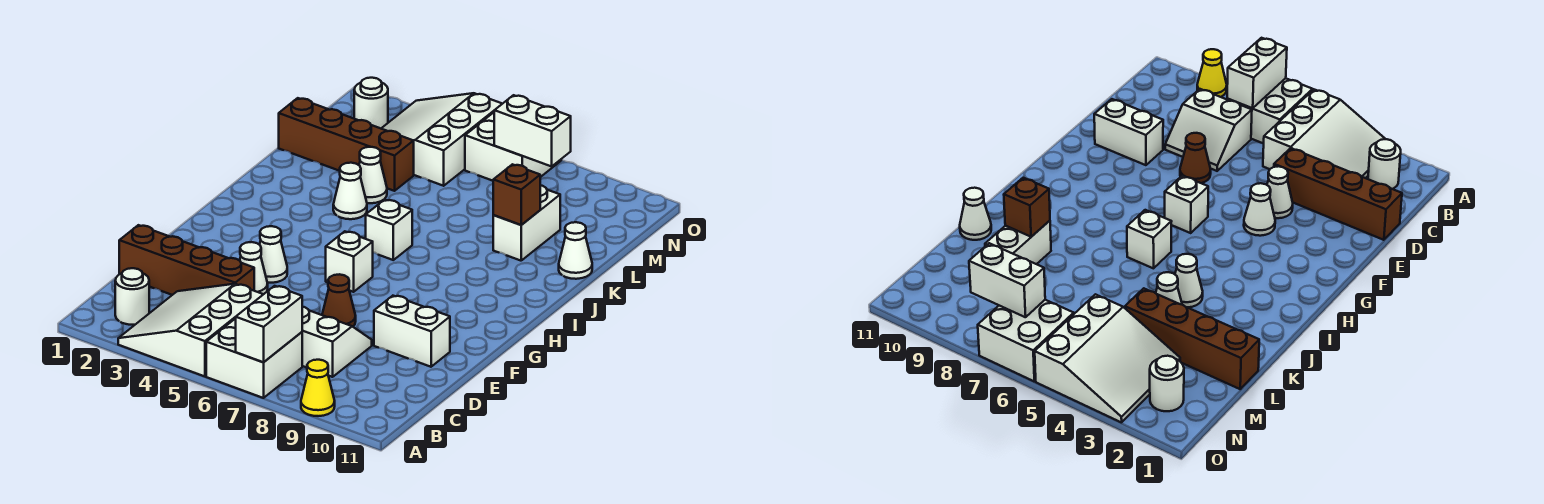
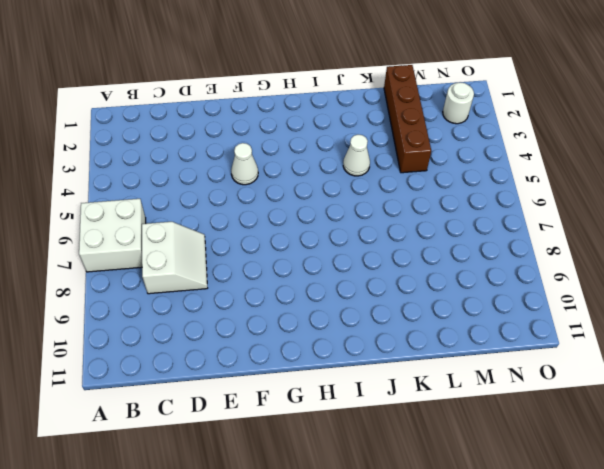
none -> white slope A3:C5 level 1 top 5
none -> yellow cone A9 level 1
none -> white round brick B2 level 1

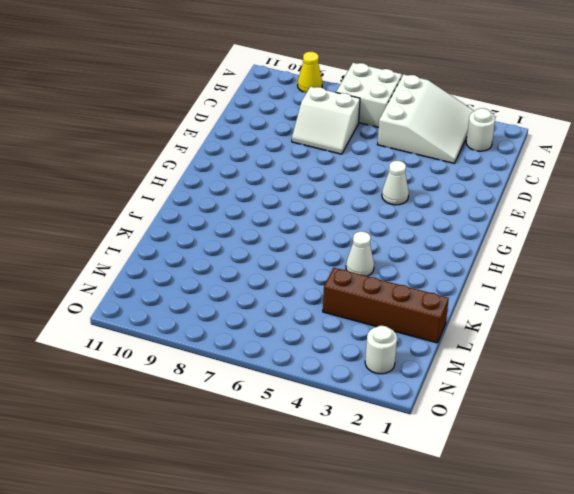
none -> brown brick D1:D4 level 1
none -> white cone E4 level 1
none -> brown cone E7 level 1

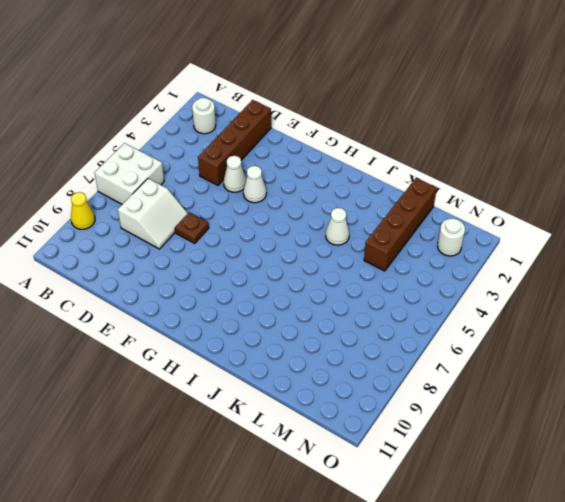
brown plate E7 level 1 -> brown cone E7 level 1
none -> white slope A3:C5 level 1 top 5
none -> white brick E9:E10 level 1
none -> white brick G6 level 1

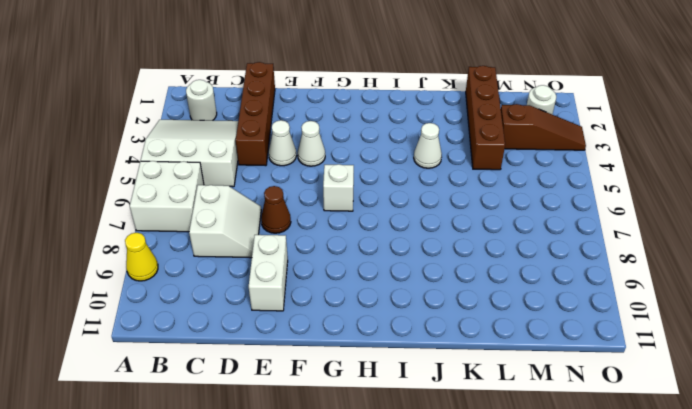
brown slope M3:O3 level 1 top M -> white slope M3:O5 level 1 top 5
none -> white brick I6 level 1
none -> white cone K4 level 1
none -> white brick K9:L9 level 1

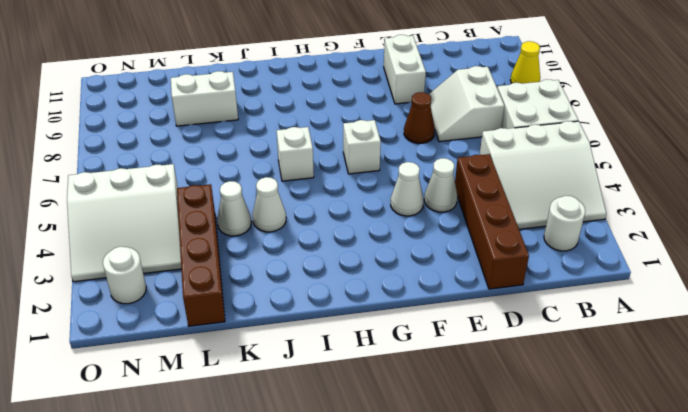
none -> white cone K11 level 1
none -> white brick N6:O7 level 1
none -> white brick A7:B7 level 2

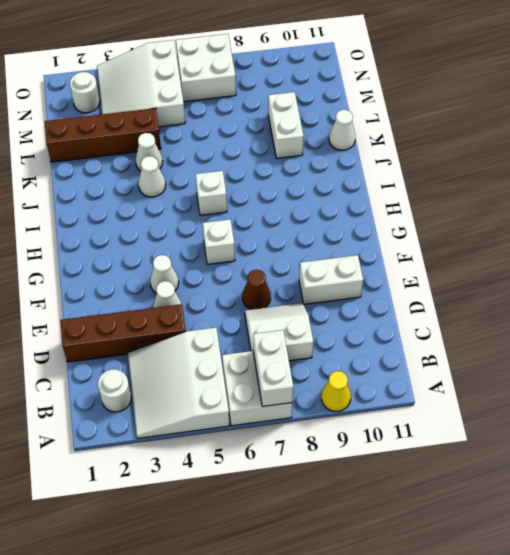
none -> brown brick K9 level 2
none -> white brick N7:N8 level 2

